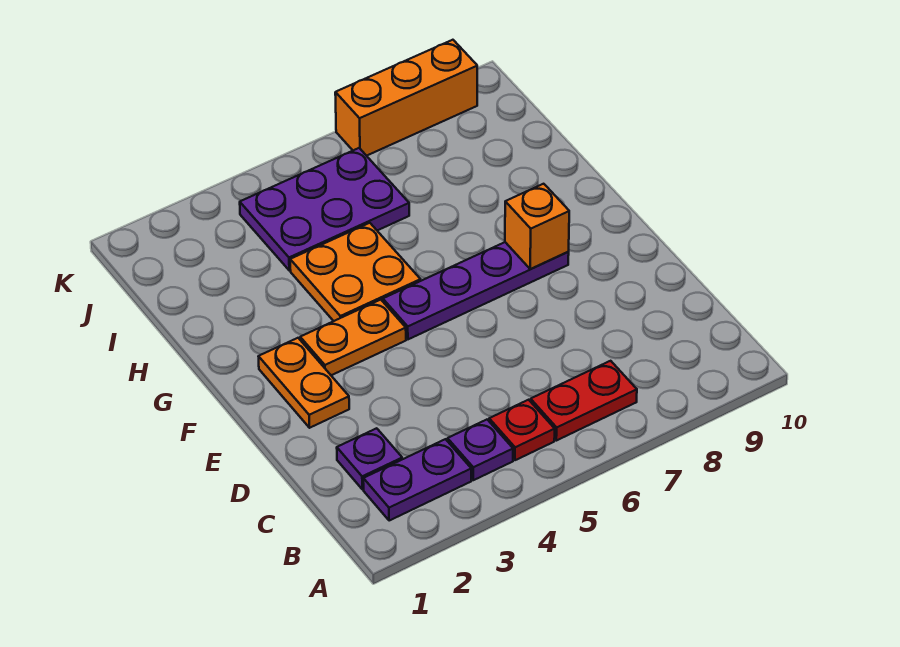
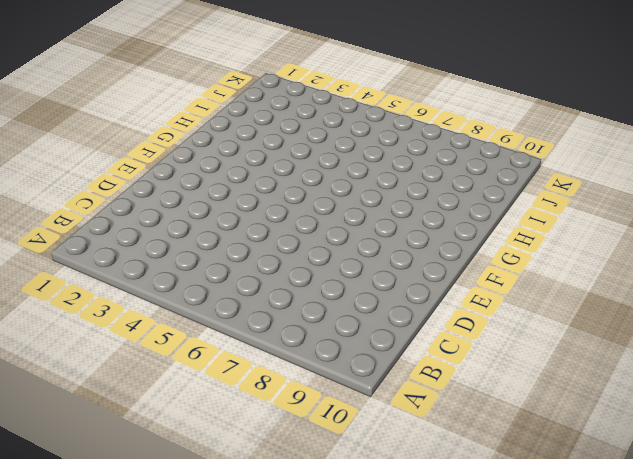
none -> purple plate B2:B3 level 1
none -> purple plate B4 level 1
none -> red plate B5 level 1

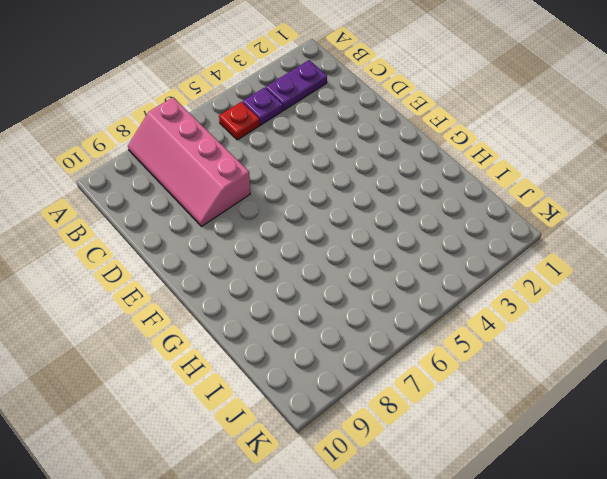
pink slope A7:D8 level 1 top 7 -> red plate B6:B7 level 1
none -> purple plate C2 level 1
none -> orange plate E2:F2 level 1
none -> orange plate F3:F4 level 1

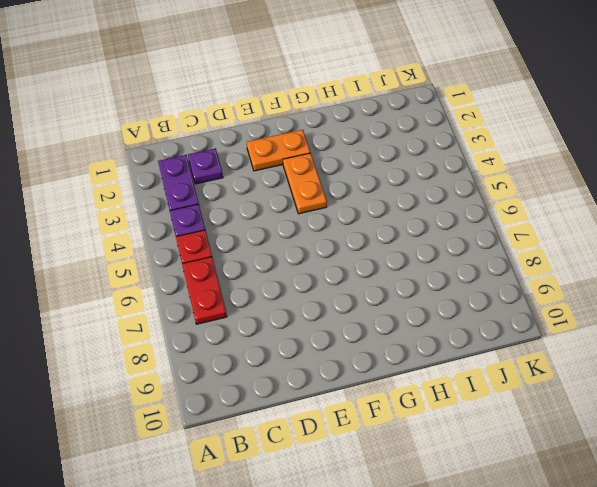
none -> purple plate F5:F8 level 1
none -> orange plate G4:H5 level 1
none -> purple plate I4:J6 level 1

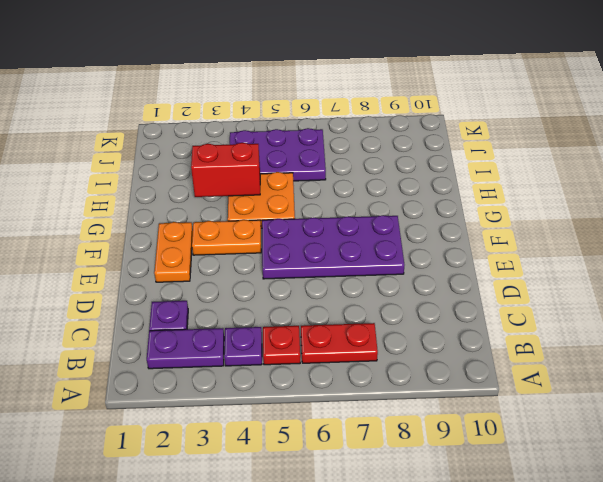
purple plate E5:F8 level 1 -> purple plate F5:F8 level 1
red brick H3:H4 level 2 -> none
none -> orange brick K7:K9 level 1
none -> orange brick F8 level 2

